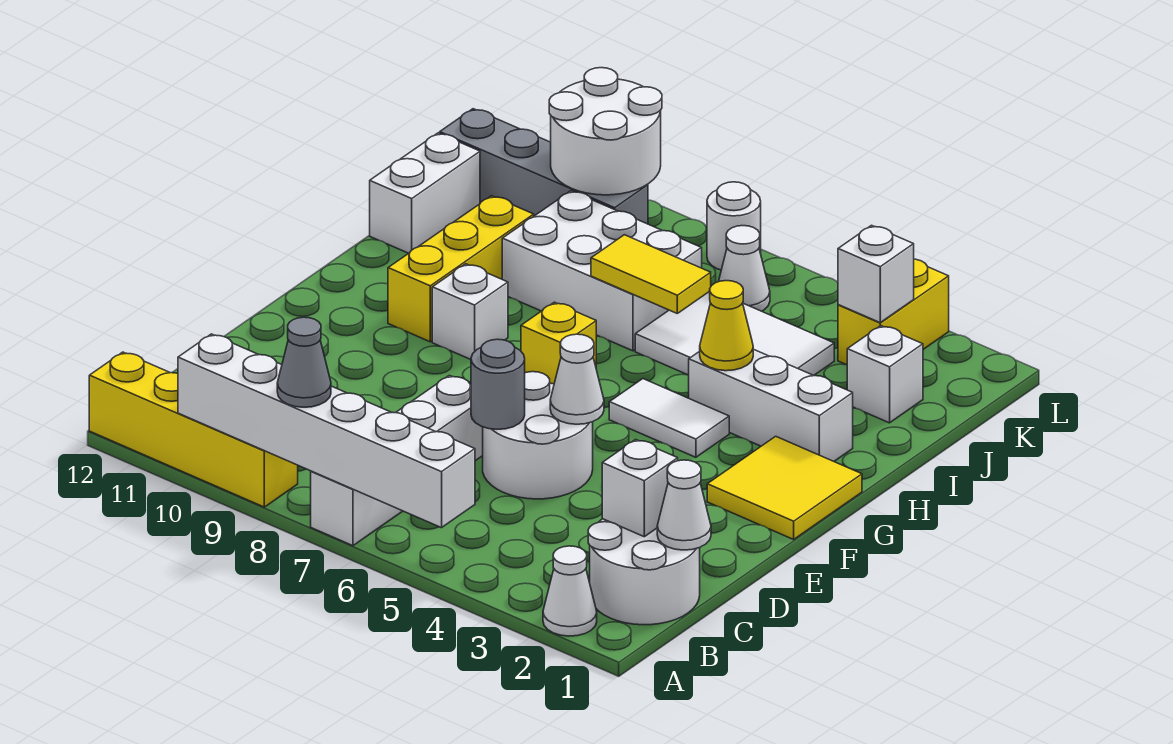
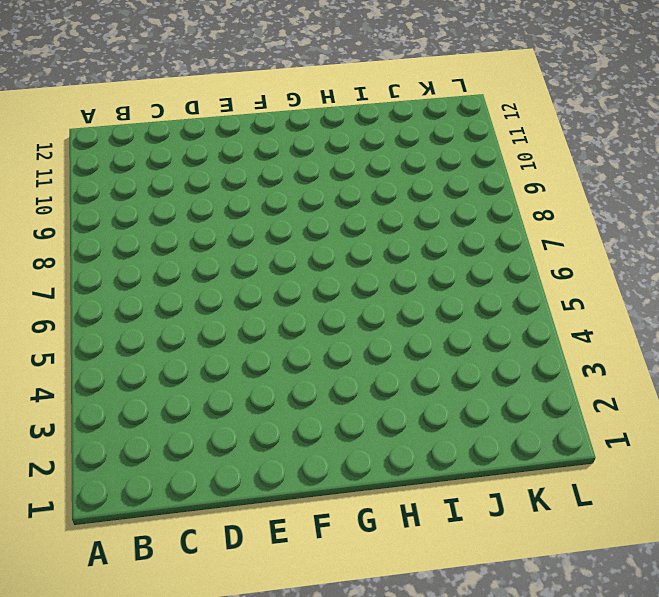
none -> white cone A2 level 1
none -> white brick A7:D7 level 1
none -> yellow brick A9:A12 level 1

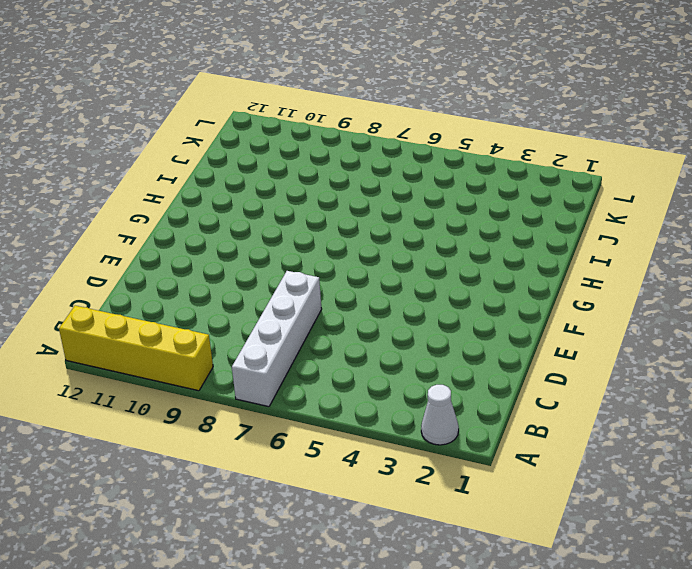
none -> white round brick B1:C2 level 1
none -> white round brick D5:E6 level 1
none -> yellow tile F1:G2 level 1

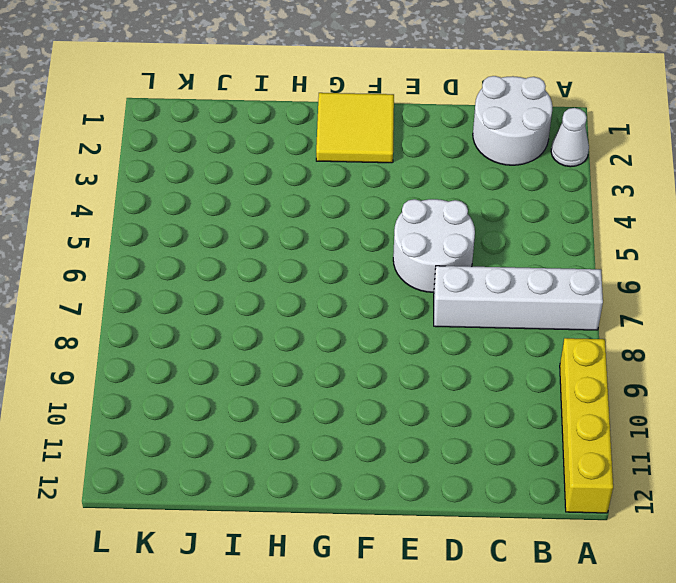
none -> white tile G4:G5 level 1
none -> yellow brick G7 level 1
none -> white brick G9 level 1

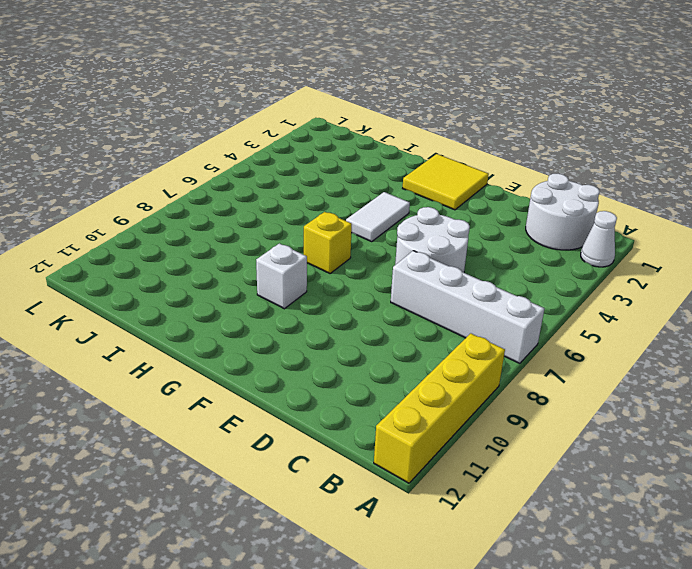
none -> yellow brick G10:I10 level 1
none -> white brick H2:H4 level 1
none -> white tile I4:J6 level 1

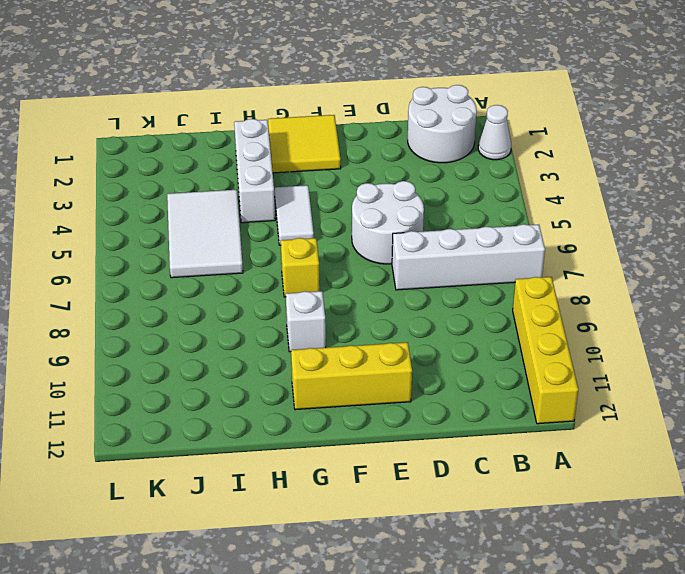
yellow brick E11:G11 level 1 -> yellow brick G10:I10 level 1
none -> white brick I7:J9 level 1
none -> white brick I12:J12 level 1
none -> white brick J2 level 1

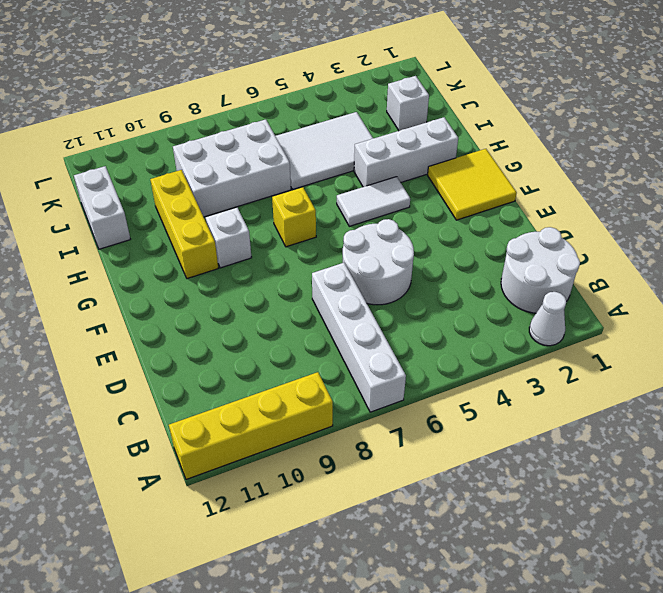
none -> yellow brick K3:L3 level 1
none -> white cone K6 level 1
none -> grey brick K9:K12 level 1

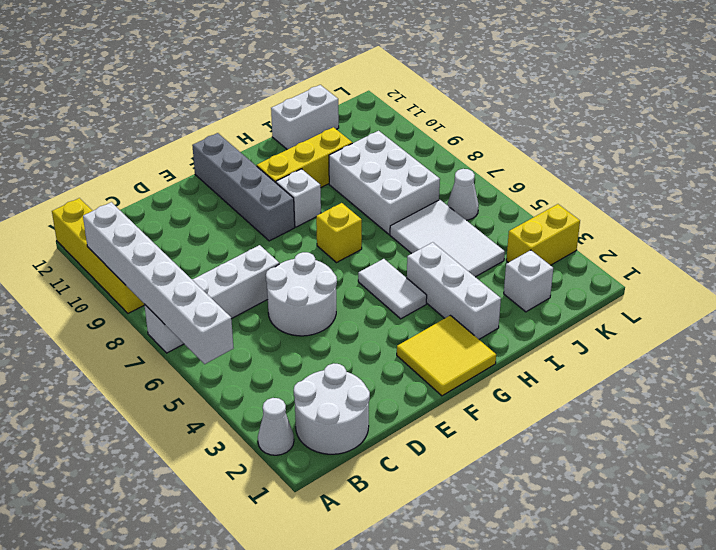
grey brick F9:F12 level 1 -> grey brick K9:K12 level 1
none -> white round brick L7 level 1
none -> white cone C1 level 2
none -> white brick C2 level 2

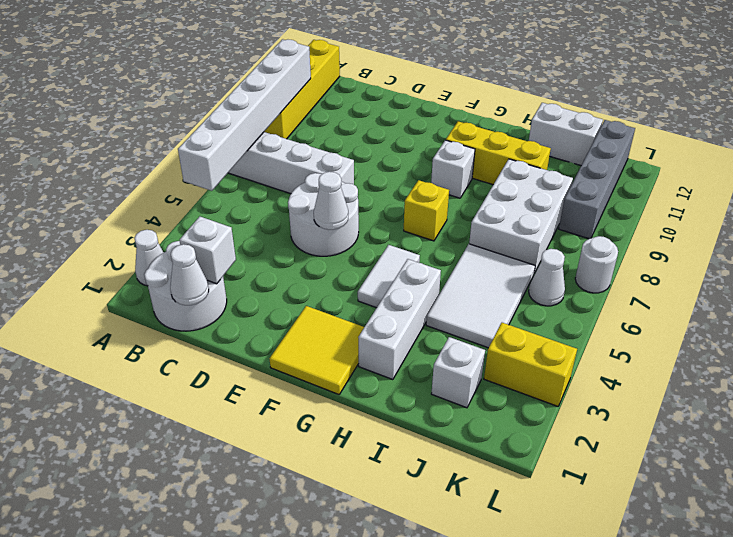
none -> grey round brick D6 level 2
none -> yellow cone H4 level 2
none -> yellow tile I6:I7 level 2

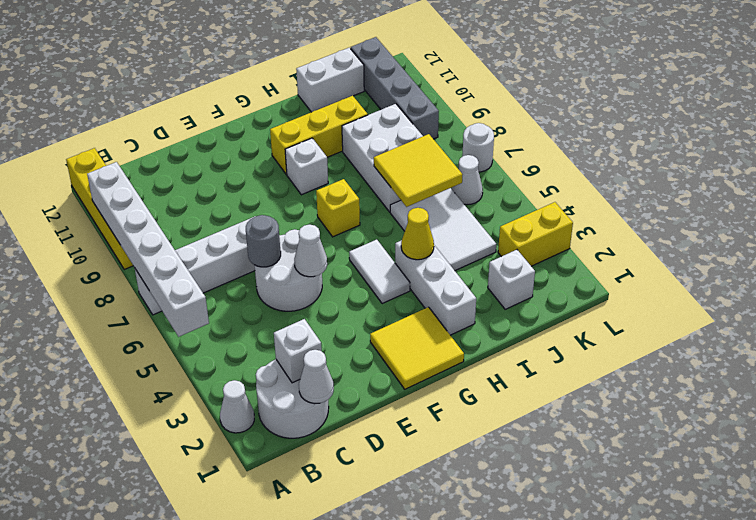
yellow tile I6:J7 level 2 -> yellow tile I6:I7 level 2
none -> white brick K3 level 2
none -> white round brick K9:L10 level 2
none -> grey cone A8 level 3

